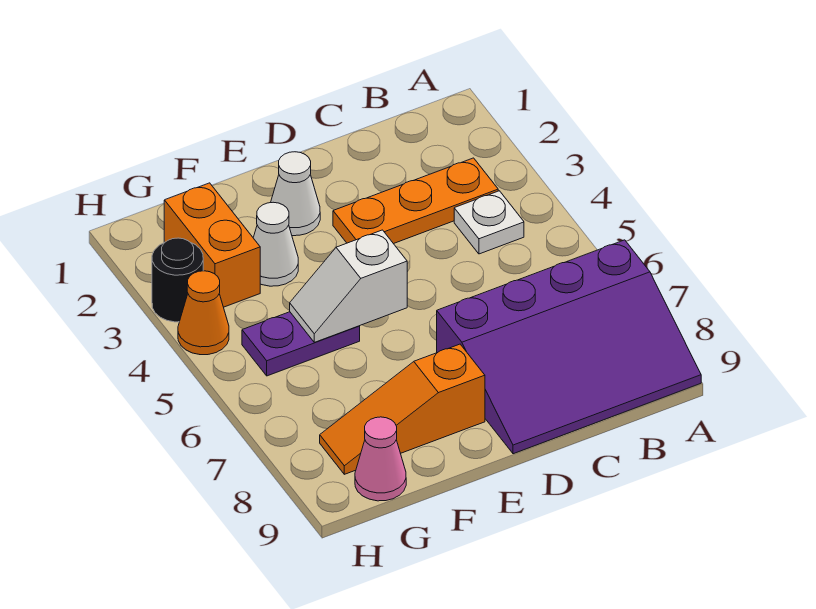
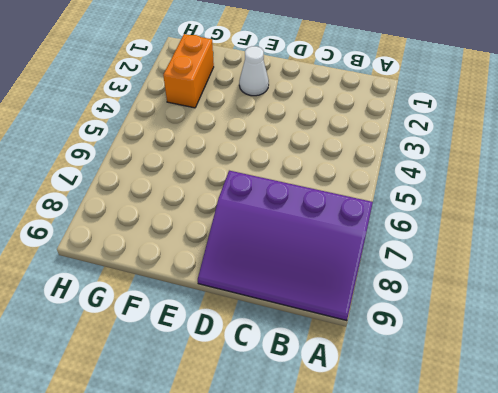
none -> orange plate B3:D3 level 1
none -> white plate B4 level 1
none -> orange slope E8:G8 level 1 top E

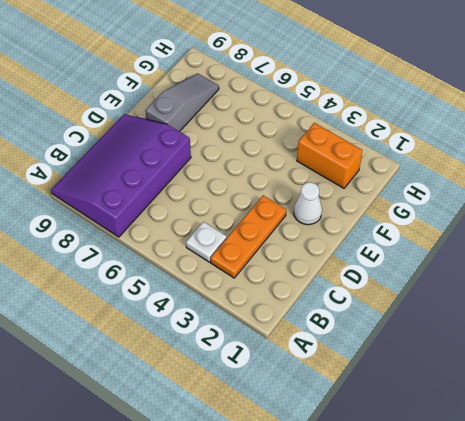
grey slope E8:G8 level 1 top E -> orange slope E8:G8 level 1 top E
none -> white cone F3 level 1
none -> purple plate F5:G5 level 1
none -> pink cone G9 level 1

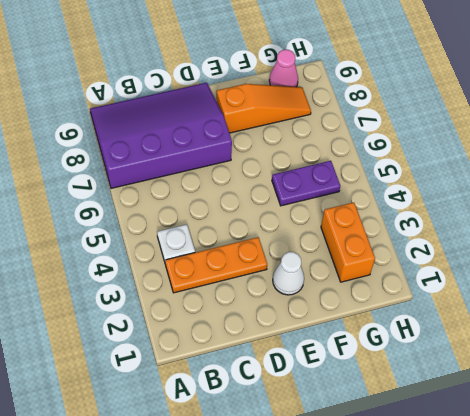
none -> white cone F3 level 1
none -> black round brick H3 level 1
none -> orange cone H4 level 1

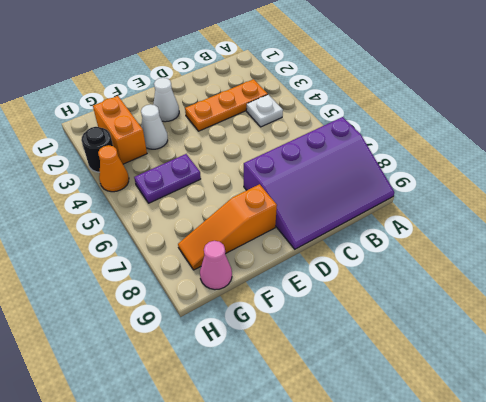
none -> white slope E5:F5 level 2 top E

